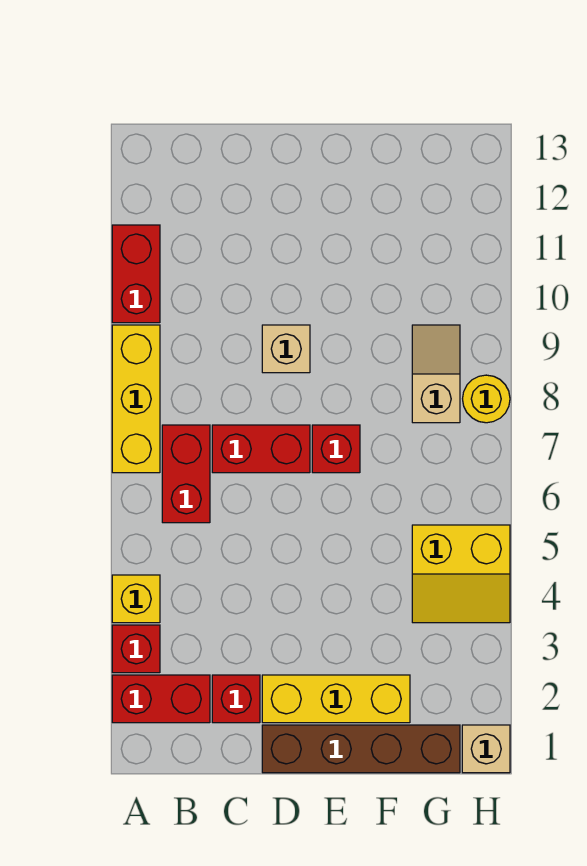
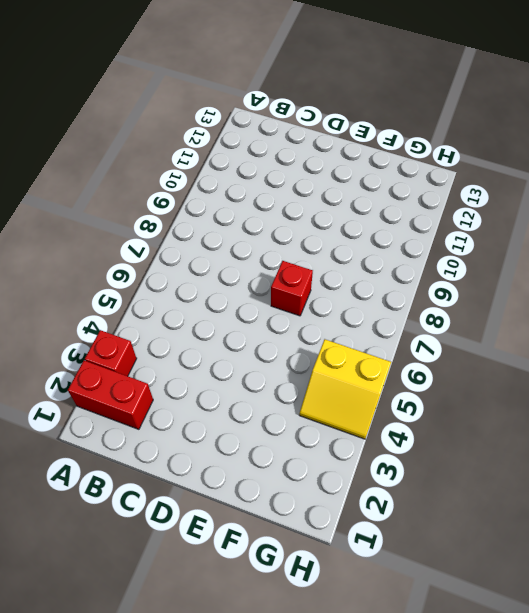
none -> yellow brick A4 level 1
none -> yellow brick A7:A9 level 1
none -> red brick A10:A11 level 1

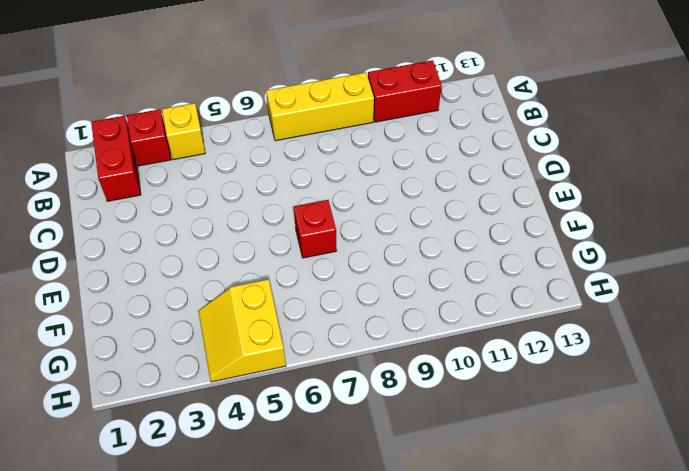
none -> red brick B6:B7 level 1
none -> red brick C2 level 1
none -> red brick C7:D7 level 1

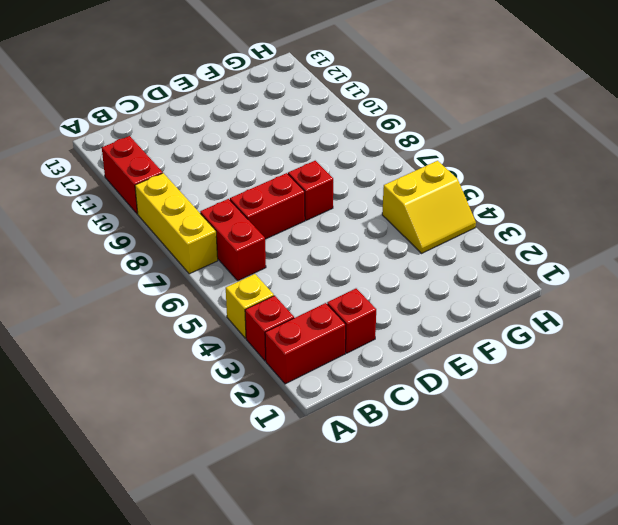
none -> brown brick D1:G1 level 1
none -> yellow brick D2:F2 level 1
none -> tan brick D9 level 1

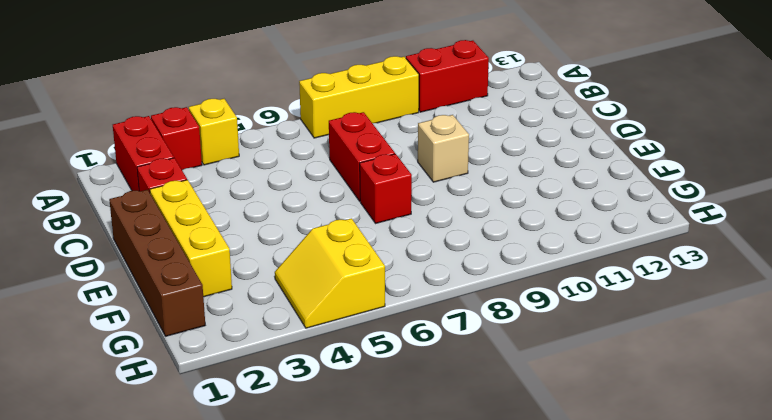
none -> red brick B6:B7 level 1
none -> tan slope G8:G9 level 1 top 8
none -> tan brick H1 level 1

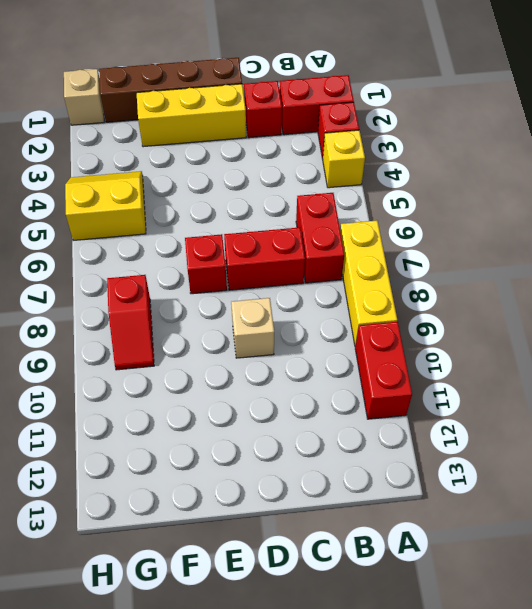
red slope G8:G9 level 1 top 8 -> tan slope G8:G9 level 1 top 8
none -> yellow round brick H8 level 1

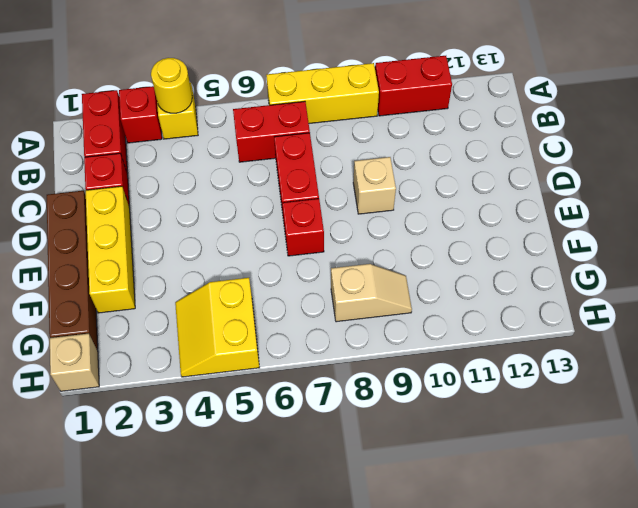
yellow round brick A4 level 2 -> yellow round brick H8 level 1

